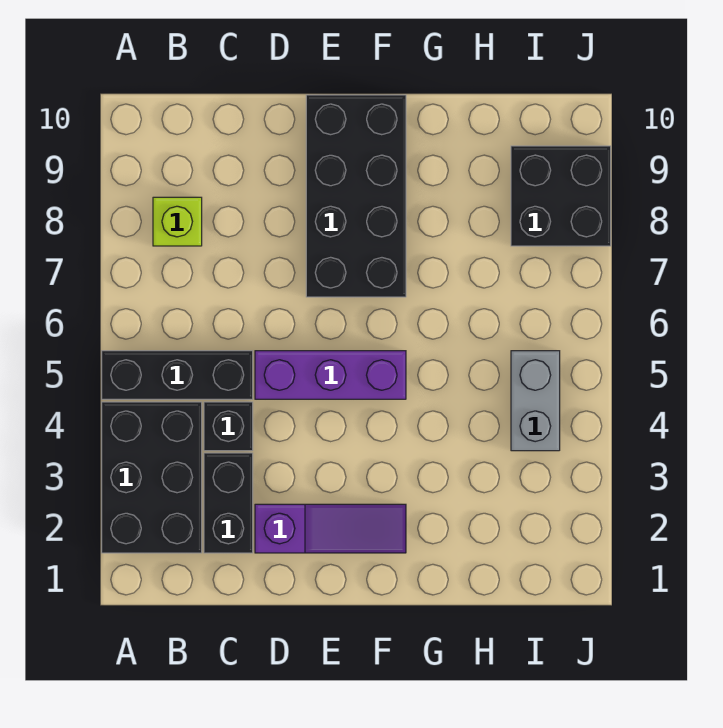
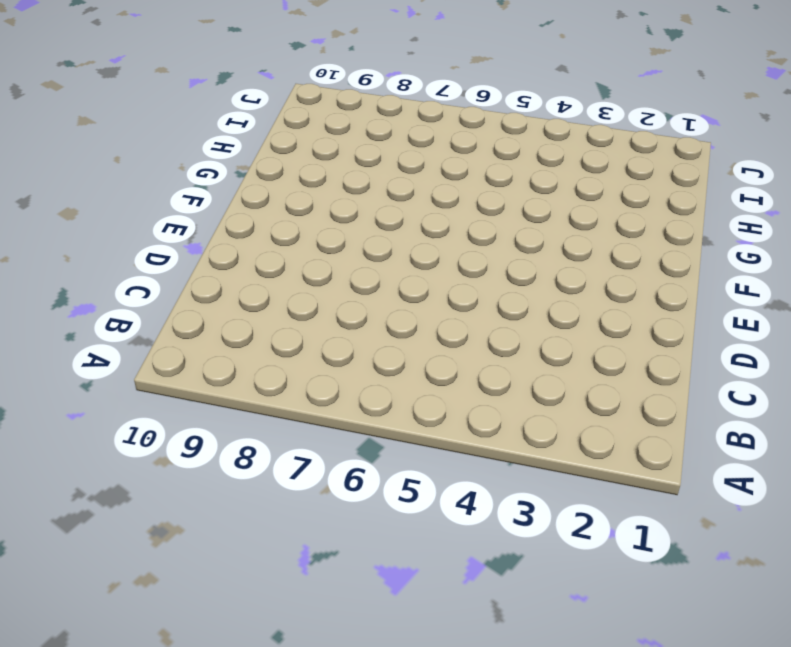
none -> black brick A2:B4 level 1
none -> black brick A5:C5 level 1

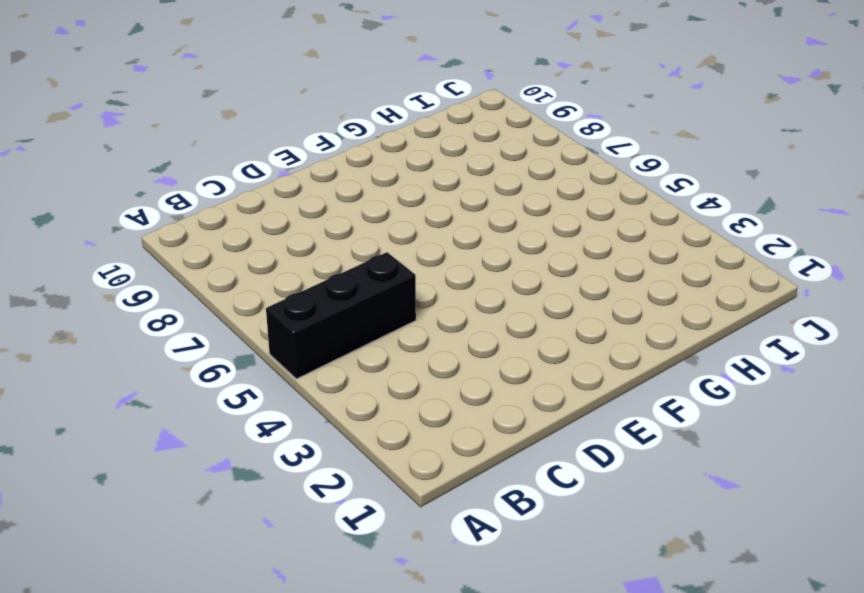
none -> black brick A2:B4 level 1
none -> lime brick B8 level 1

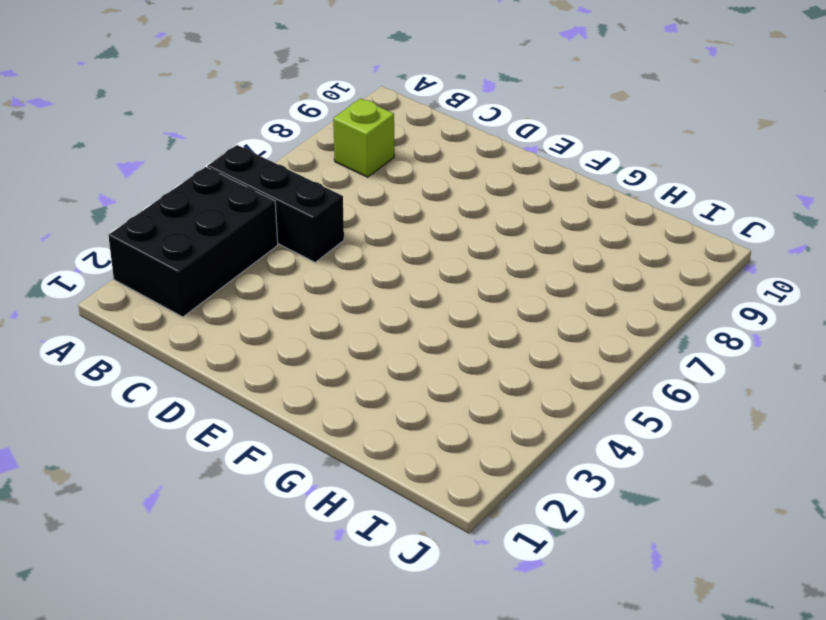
none -> black brick C2:C3 level 1
none -> black brick C4 level 1

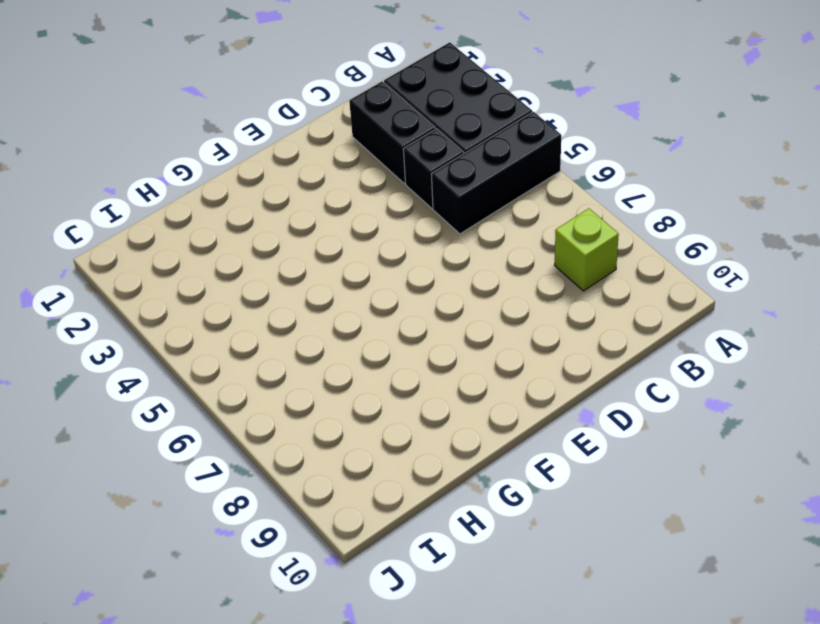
none -> purple slope D2:F2 level 1 top D
none -> purple brick D5:F5 level 1

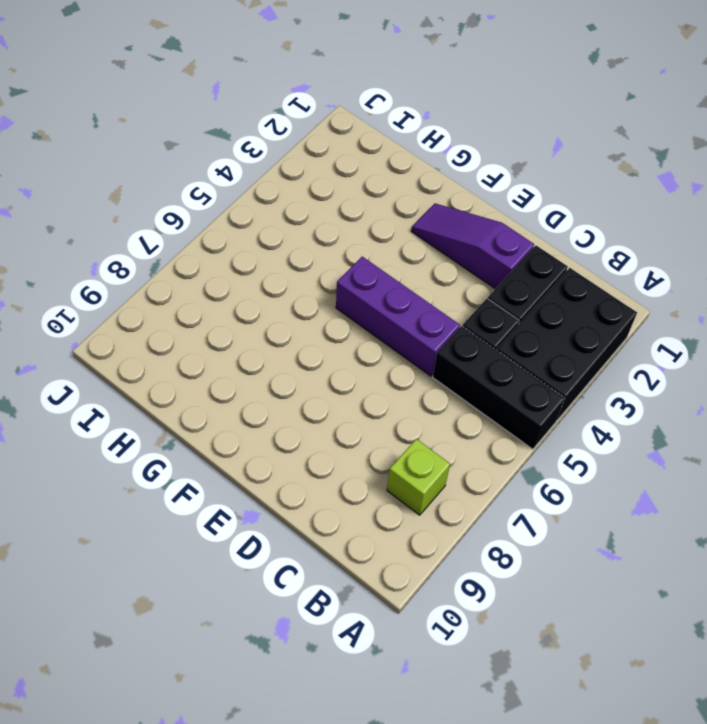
none -> black brick E7:F10 level 1
none -> grey brick I4:I5 level 1

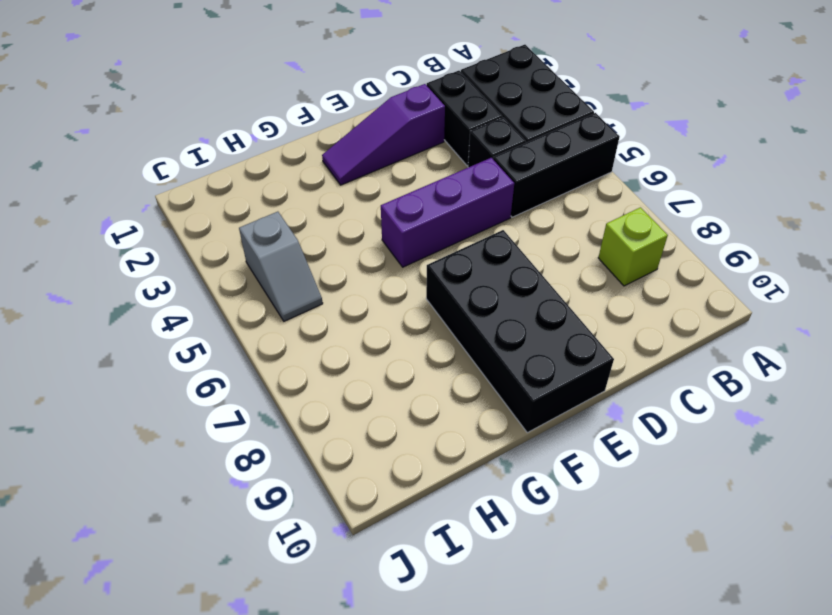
grey slope I4:I5 level 1 top 4 -> grey brick I4:I5 level 1
none -> black brick I8:J9 level 1

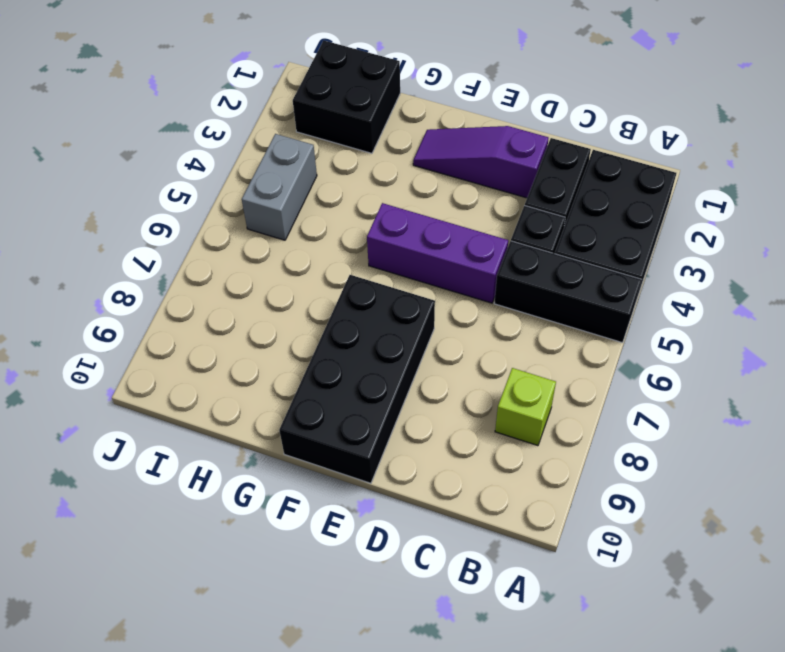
black brick H1:I2 level 1 -> black brick I8:J9 level 1

